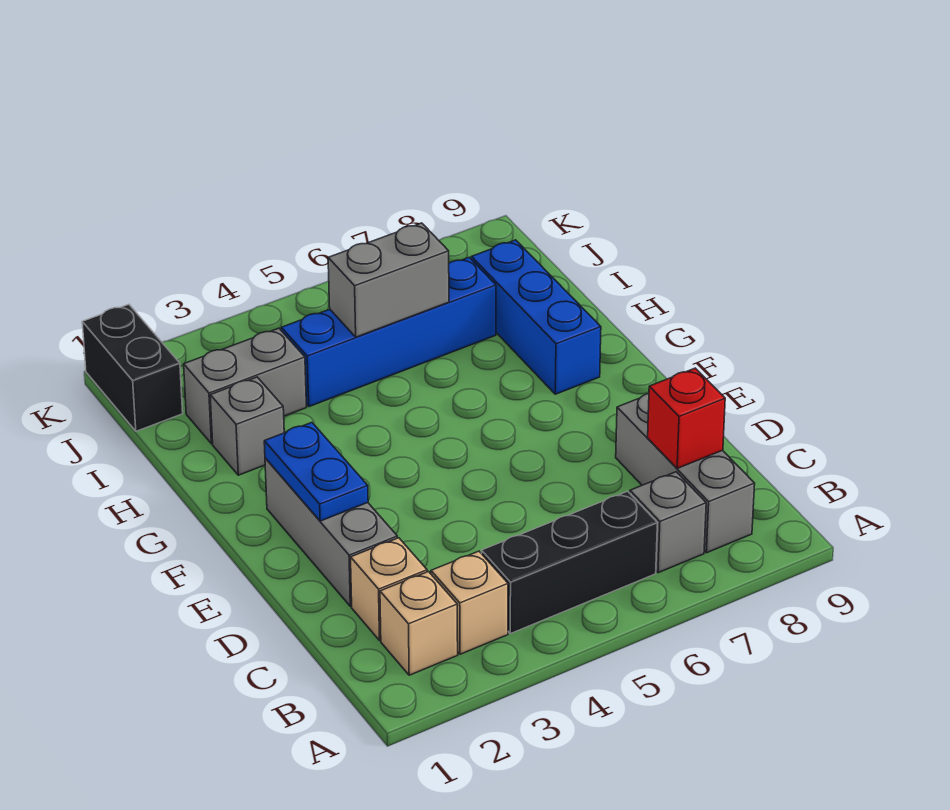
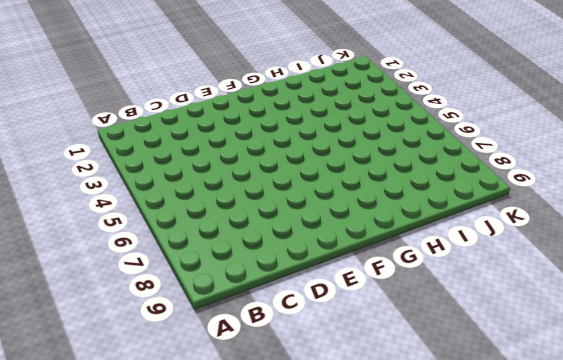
none -> tan brick B2 level 1
none -> tan brick B3 level 1
none -> black brick B4:B6 level 1

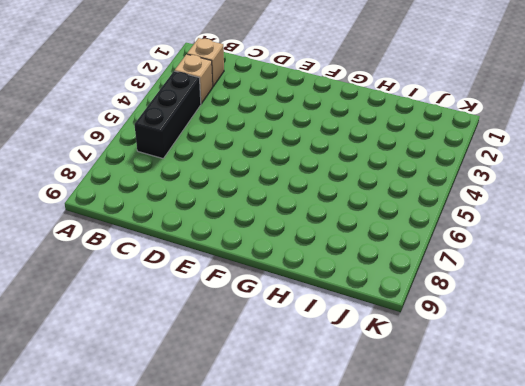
none -> grey brick B7 level 1
none -> grey brick B8:D8 level 1
none -> tan brick C2 level 1

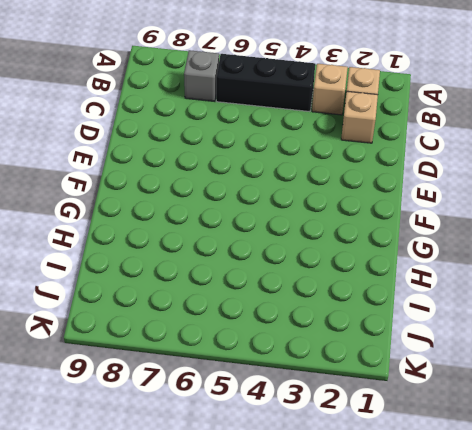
none -> grey brick B8:D8 level 1
none -> grey brick D2:F2 level 1
none -> blue brick G8:I8 level 1

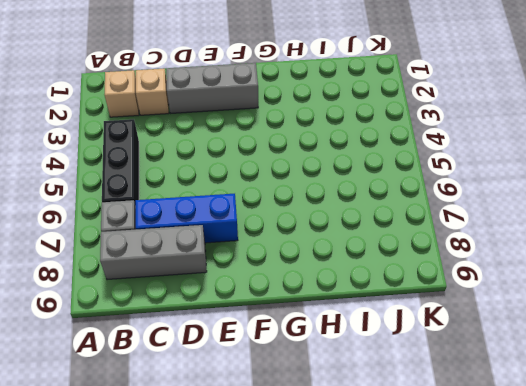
blue brick C7:E7 level 1 -> blue brick G8:I8 level 1
none -> tan brick B3 level 1
none -> grey brick H2 level 1
none -> grey brick I2:I3 level 1

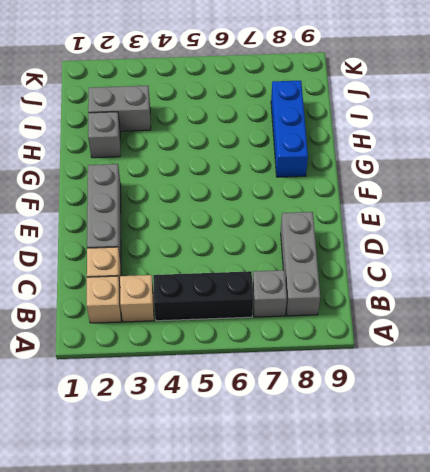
none -> blue brick I4:I7 level 1
none -> black brick J1:K1 level 1
none -> red brick C8 level 2

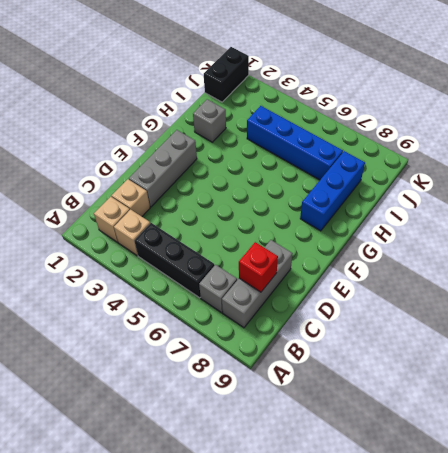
none -> grey brick I2:I3 level 1
none -> blue plate E2:F2 level 2
none -> grey brick I5:I6 level 2

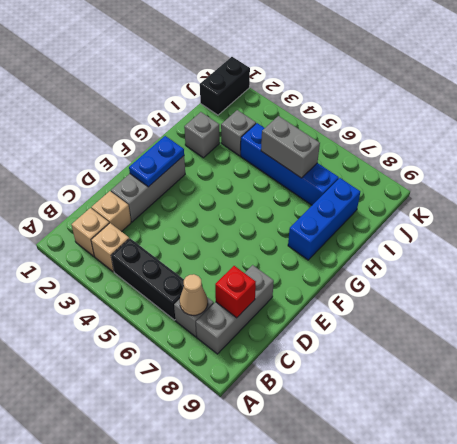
tan cone B7 level 2 -> none
grey brick I3 level 1 -> grey brick I2:I3 level 1

